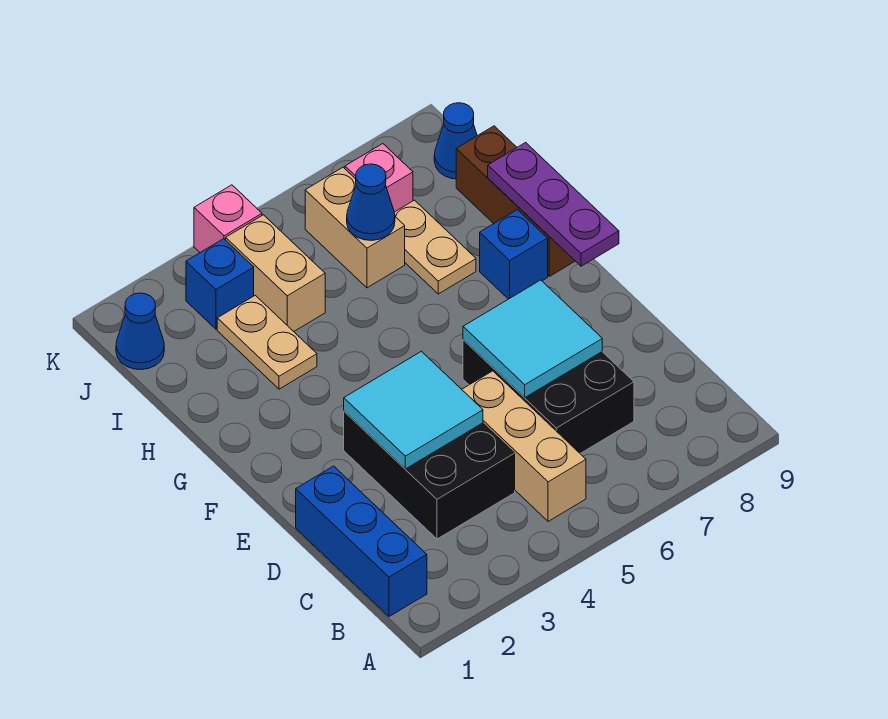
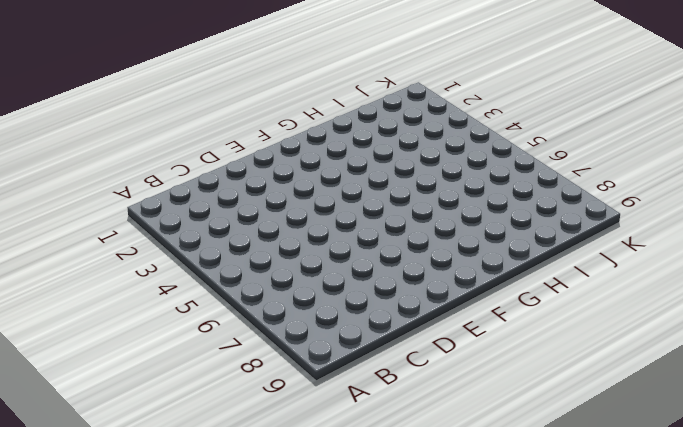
none -> blue brick B1:D1 level 1
none -> tan brick B5:D5 level 1
none -> black brick C3:E4 level 1

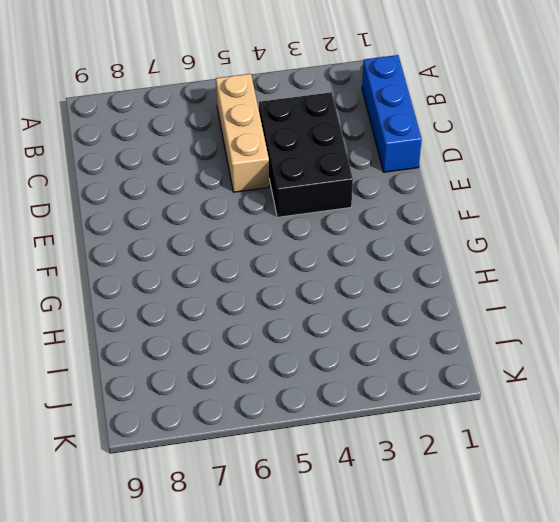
none -> black brick C6:E7 level 1
none -> blue brick G8 level 1
none -> brown brick G9:I9 level 1

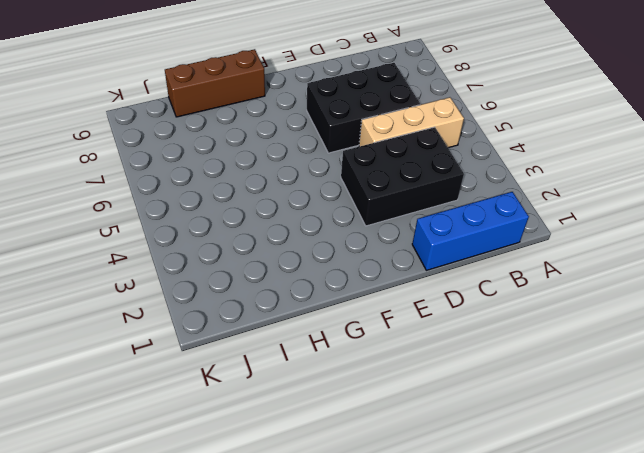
none -> blue brick G8 level 1
none -> tan plate H3:I3 level 1
none -> tan plate H7:I7 level 1

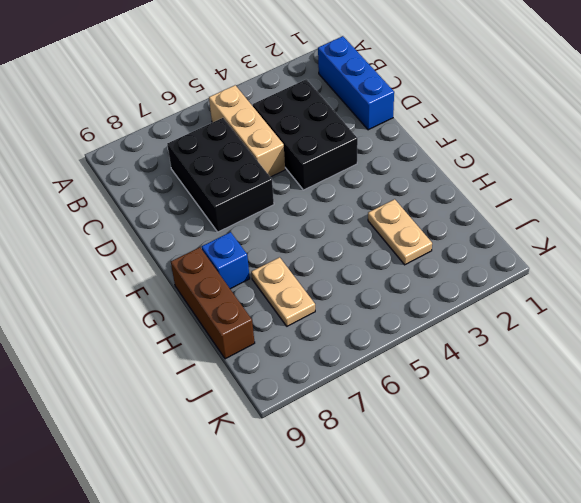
none -> tan brick I4:J4 level 1
none -> tan brick I6:J6 level 1
none -> blue cone J1 level 1

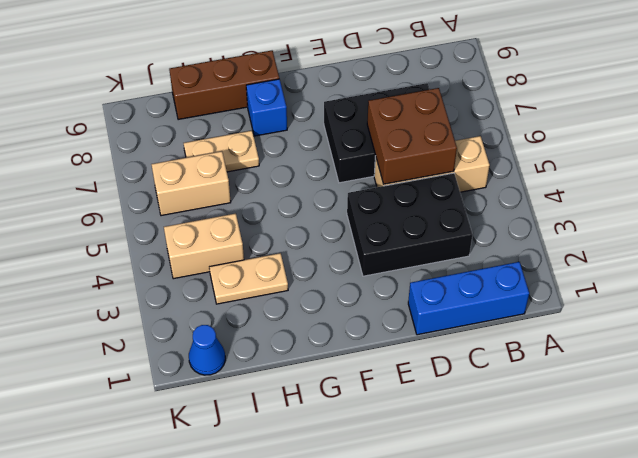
brown brick C5:D6 level 2 -> cyan tile D6:E7 level 2
none -> blue brick J3 level 1
none -> pink brick J7 level 1
none -> blue cone J9 level 1

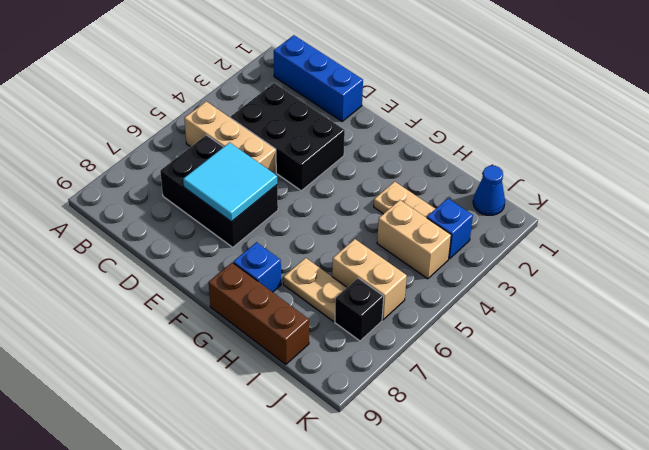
black brick J7 level 1 -> pink brick J7 level 1
none -> blue cone J9 level 1
none -> pink brick K4 level 1
none -> cyan tile D3:E4 level 2

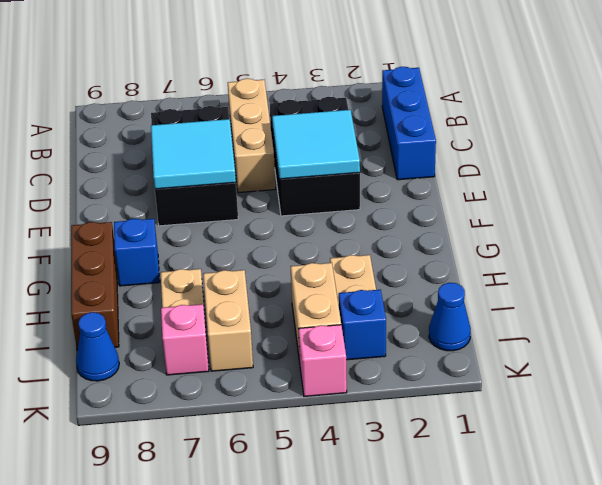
none -> purple plate F9:H9 level 2
none -> blue cone I6 level 2

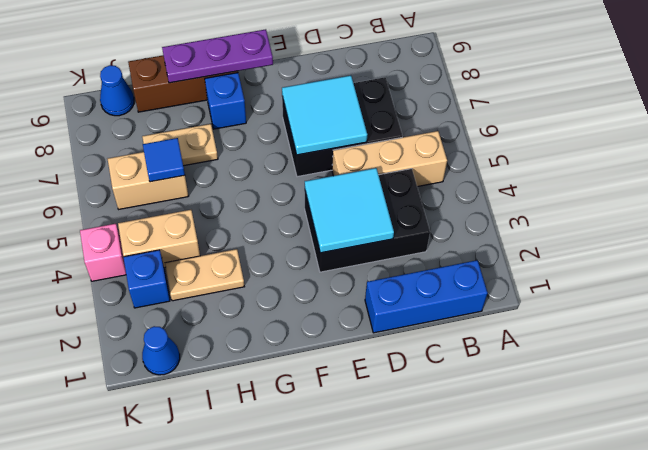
blue tile I6 level 2 -> blue cone I6 level 2
none -> pink brick J7 level 1

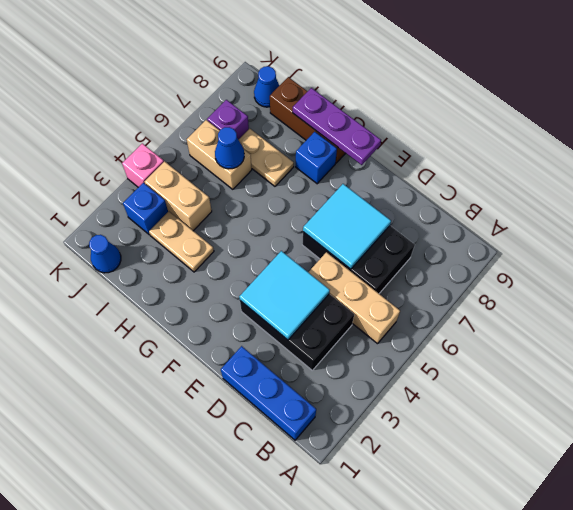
purple brick J7 level 1 -> pink brick J7 level 1

